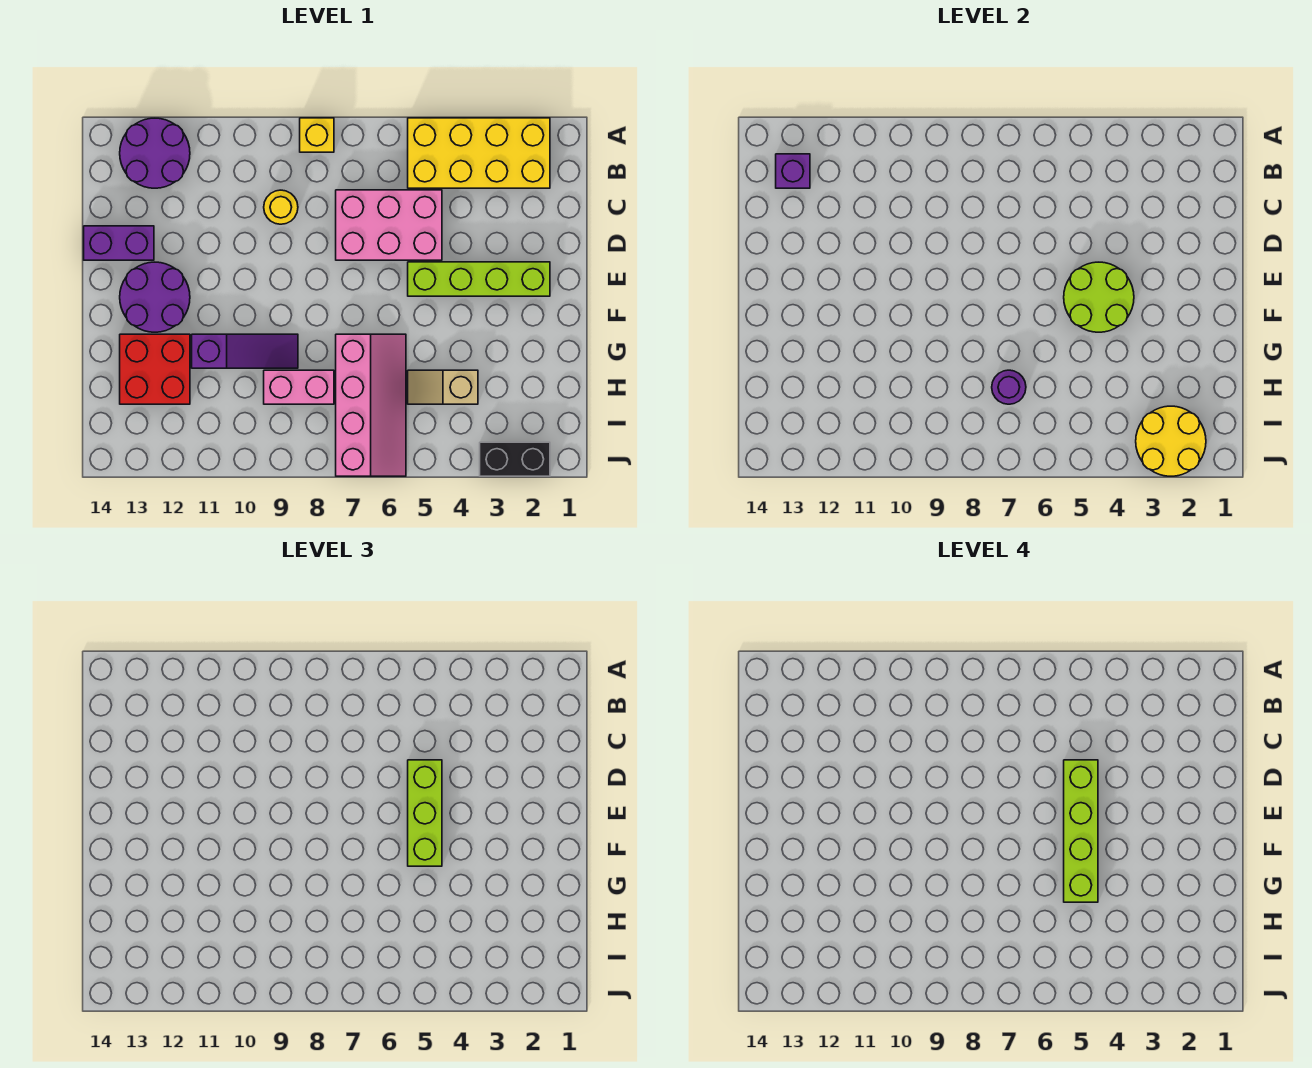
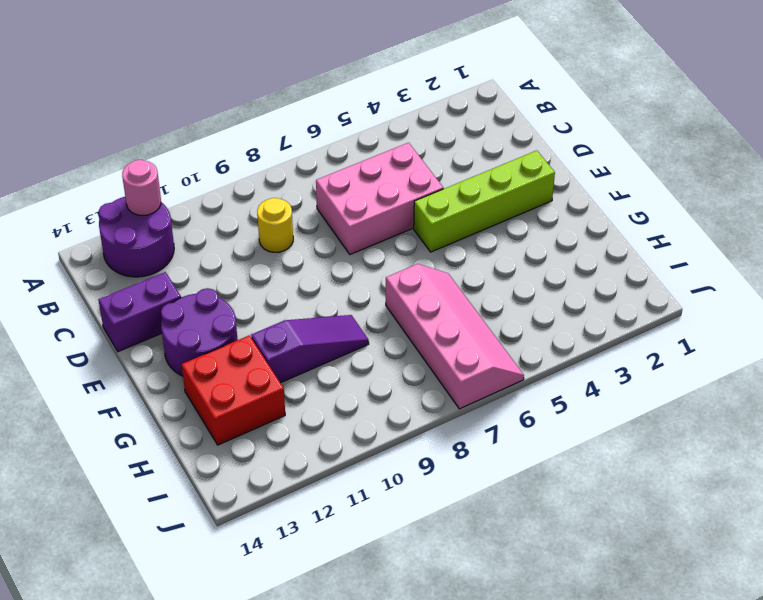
pink round brick A12 level 2 -> none
none -> yellow brick A2:B5 level 1
none -> yellow brick A8 level 1
none -> tan slope H4:H5 level 1 top 4

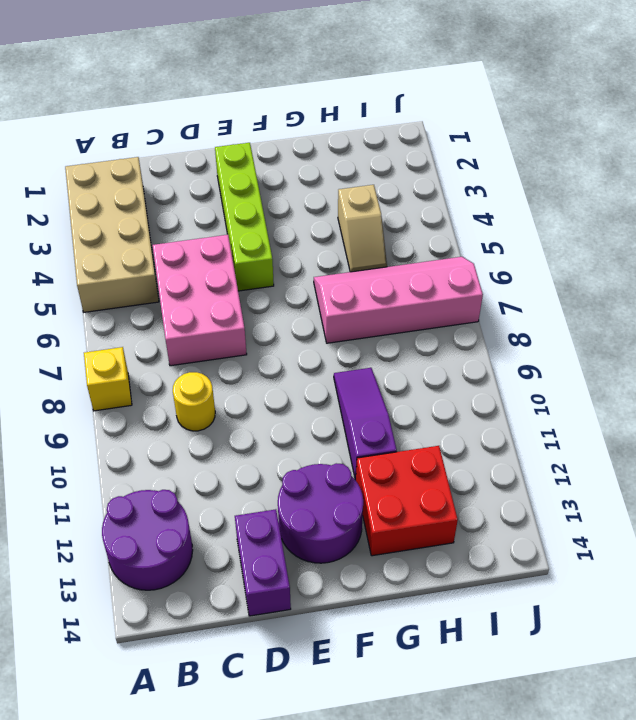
tan brick A2:B5 level 1 -> yellow brick A2:B5 level 1
none -> pink brick H8:H9 level 1
none -> black brick J2:J3 level 1
none -> purple brick B13 level 2

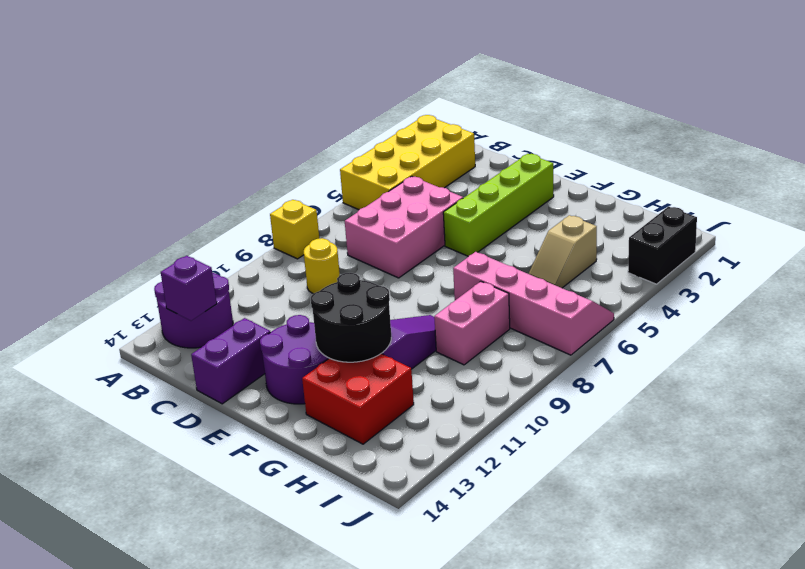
black round brick F11:G12 level 2 -> none
none -> lime round brick E4:F5 level 2
none -> purple round brick H7 level 2
none -> yellow round brick I2:J3 level 2

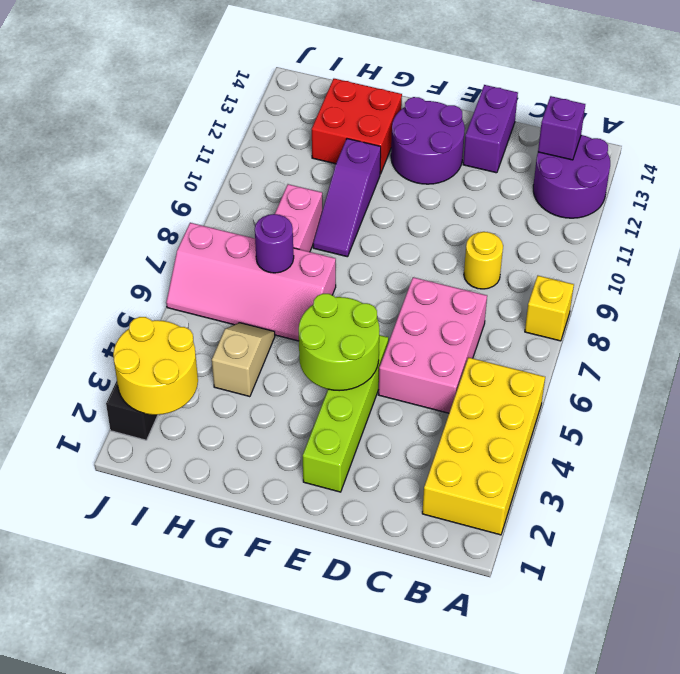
none -> lime brick D5:F5 level 3
none -> lime brick D5:G5 level 4

